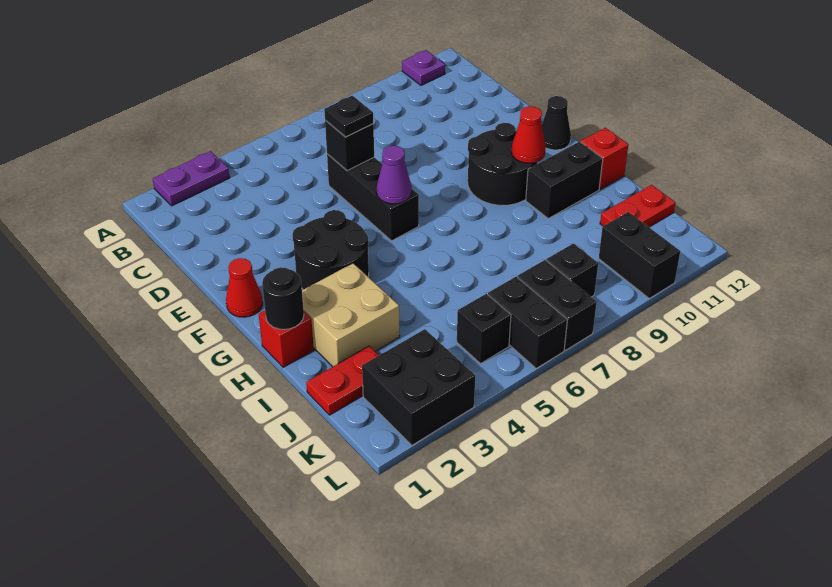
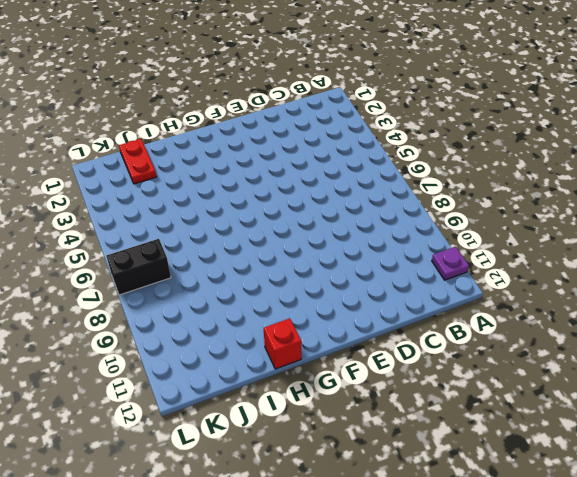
none -> purple plate A2:A3 level 1
none -> black brick D6:F6 level 1
none -> red cone F1 level 1

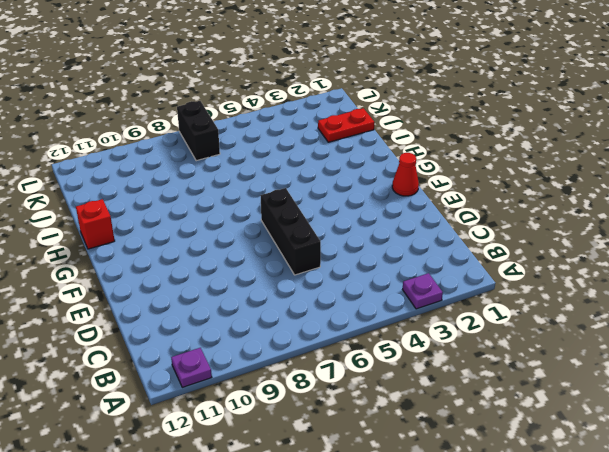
purple plate A3 level 1 -> purple plate A2:A3 level 1
none -> black round brick F3:G4 level 1
none -> black round brick F9:G10 level 1
none -> black cone F12 level 1

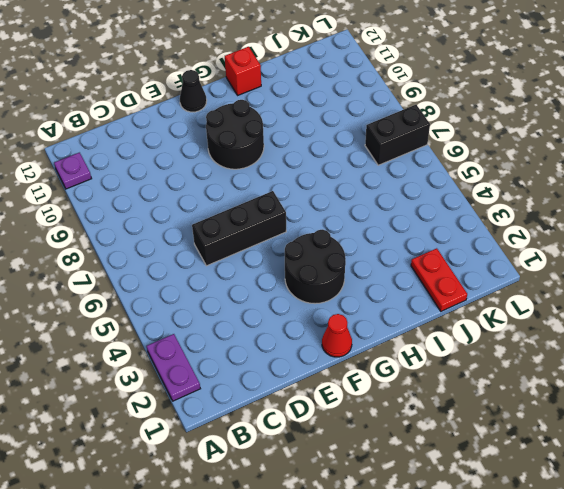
none -> red brick H1 level 1
none -> tan brick H2:I3 level 1
none -> black brick H10:H11 level 1

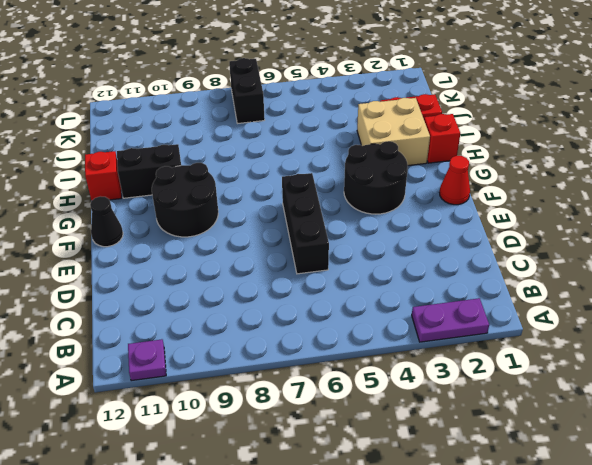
none -> red plate J11:J12 level 1
none -> black brick K2:L3 level 1
none -> black brick K5 level 1

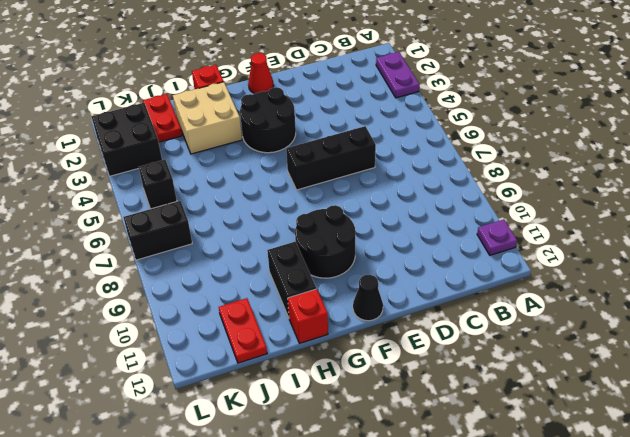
none -> black brick K6:L6 level 1
none -> black brick K8 level 1
none -> black brick K10:L10 level 1

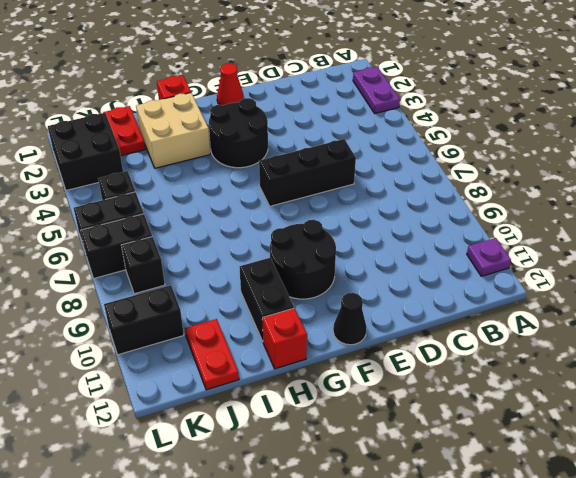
none -> black brick D6 level 2
none -> purple cone F6 level 2
none -> red cone G10 level 2

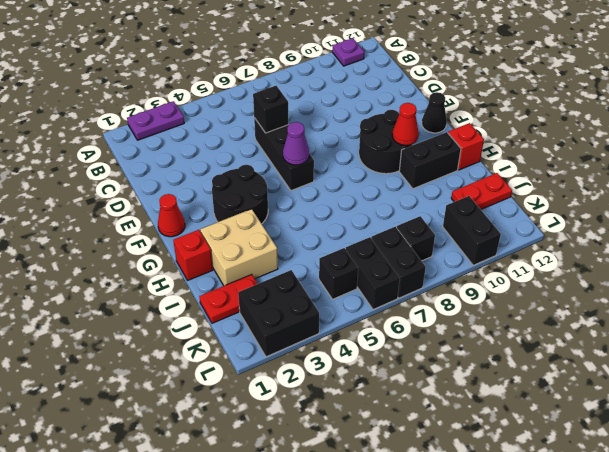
none -> black round brick H1 level 2
none -> black plate D6 level 3

